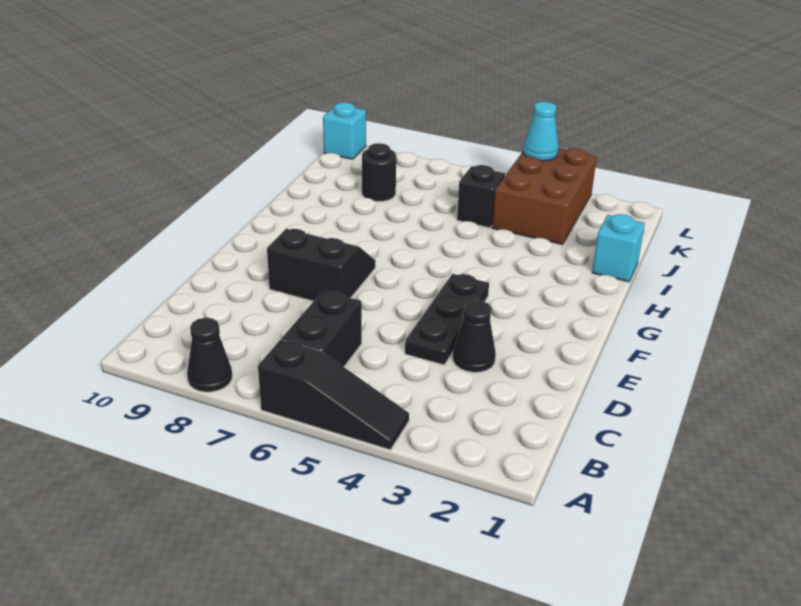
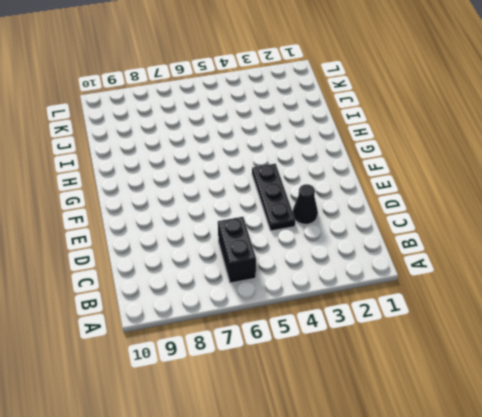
none -> black slope A4:A6 level 1 top 6
none -> black cone A8 level 1
none -> black slope E7:F8 level 1 top E

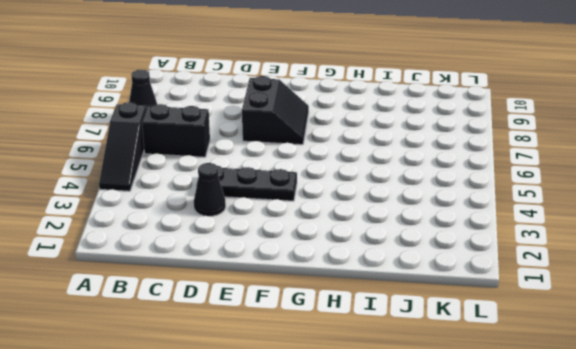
none -> cyan brick I1 level 1
none -> brown brick J3:L4 level 1
none -> black brick J5 level 1

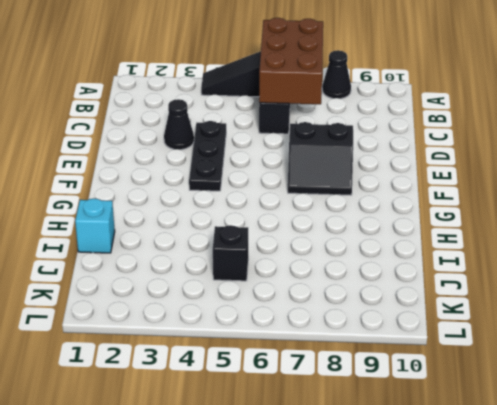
brown brick A6:C7 level 2 -> brown brick J3:L4 level 1
none -> black round brick J8 level 1
none -> cyan brick L10 level 1
none -> cyan cone L4 level 2

